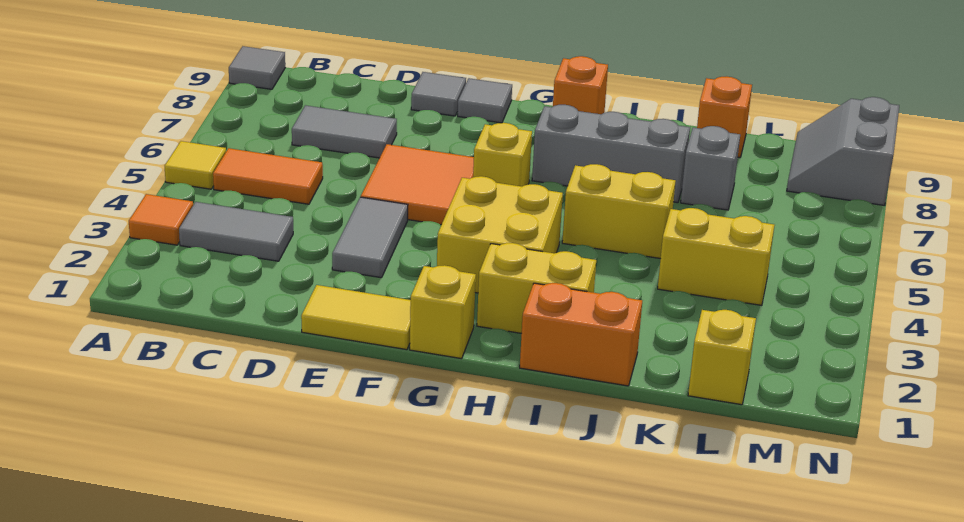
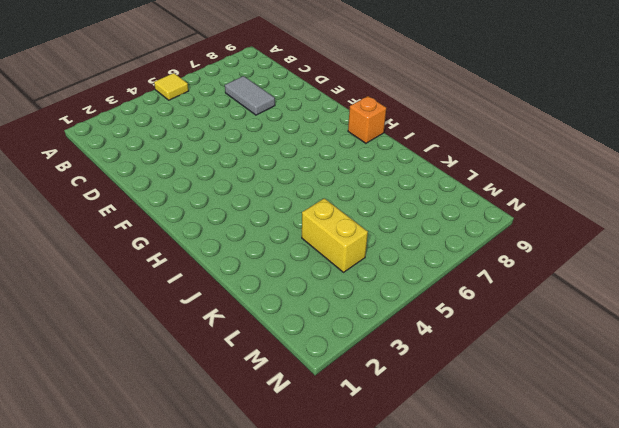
none -> orange tile A3 level 1
none -> grey tile A9 level 1
none -> grey tile B3:C3 level 1

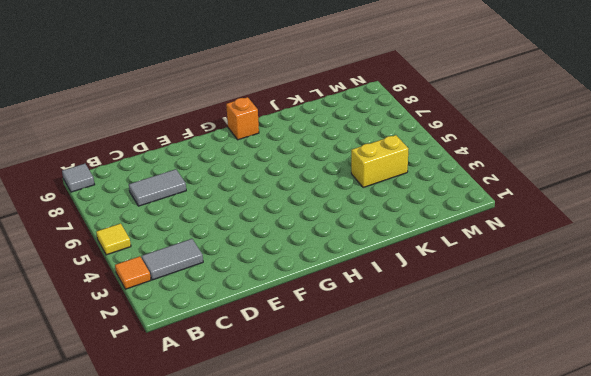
none -> orange tile B5:C5 level 1
none -> yellow tile E1:F1 level 1
none -> grey tile E3:E4 level 1

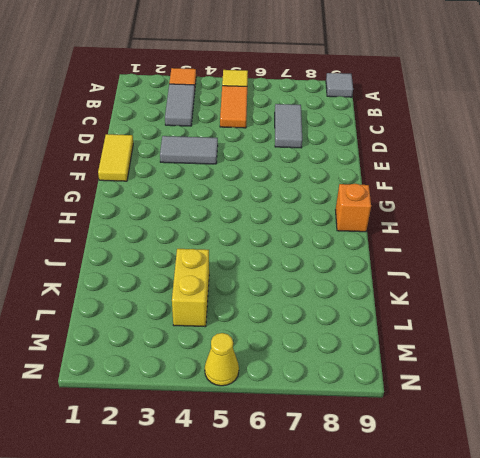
yellow cone N5 level 1 -> none
none -> orange tile E5:F6 level 1
none -> grey tile E9 level 1
none -> grey tile F9 level 1

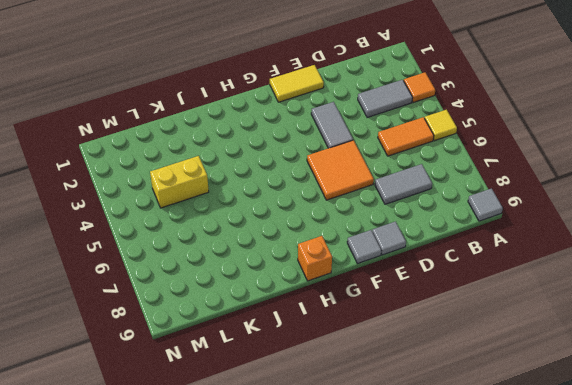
none -> yellow brick G1 level 1
none -> yellow brick G3:H4 level 1
none -> yellow brick G6 level 1

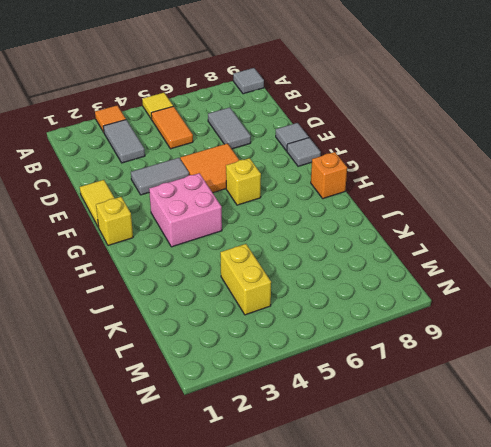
pink brick G3:H4 level 1 -> yellow brick G3:H4 level 1
none -> yellow brick H2:I2 level 1
none -> grey brick H7:J7 level 1
none -> orange brick I1:J1 level 1

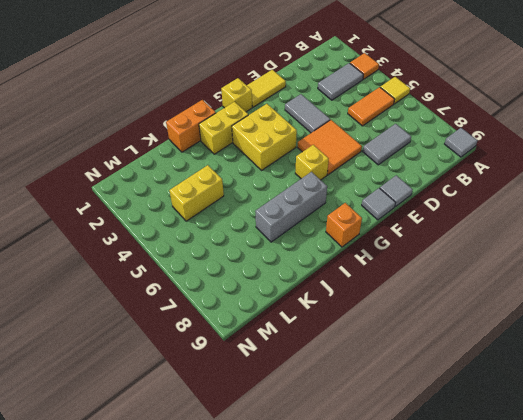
none -> yellow brick I5:J5 level 1
none -> grey brick K7 level 1
none -> orange brick K9 level 1

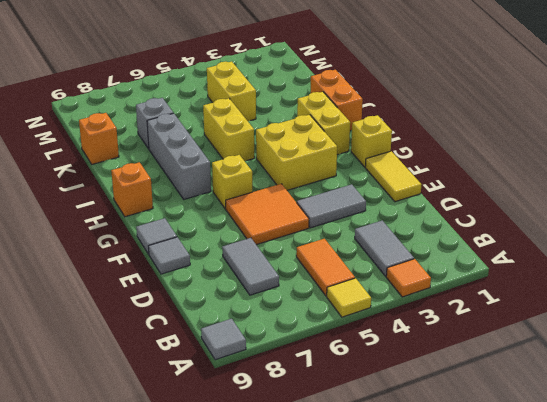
none -> yellow brick L1 level 1
none -> grey slope M8:N9 level 1 top N

